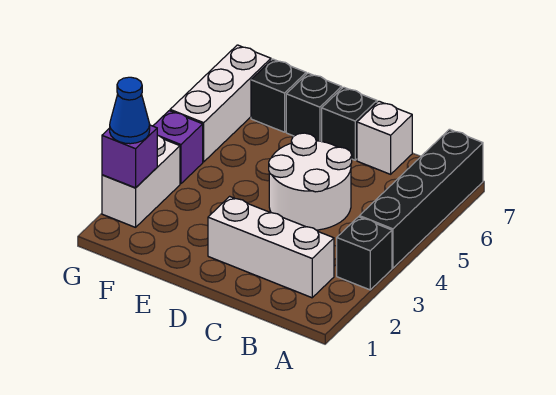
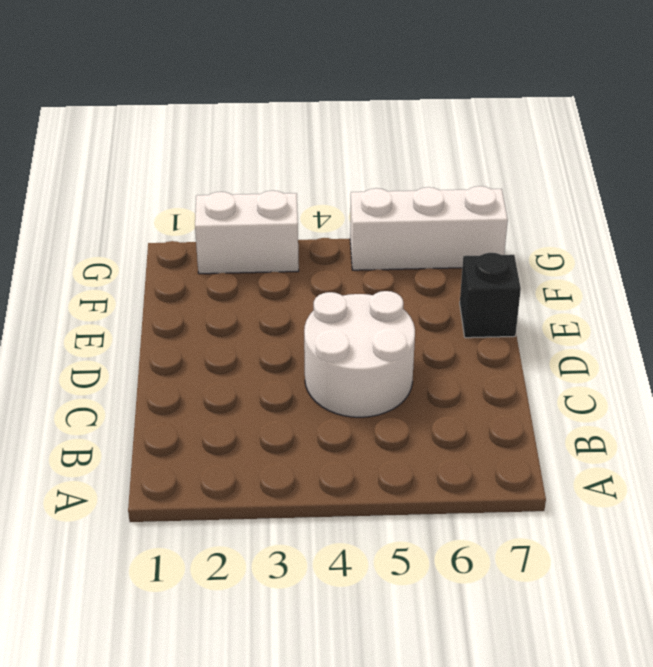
none -> black brick A3 level 1
none -> black brick A4:A7 level 1
none -> white brick B2:D2 level 1

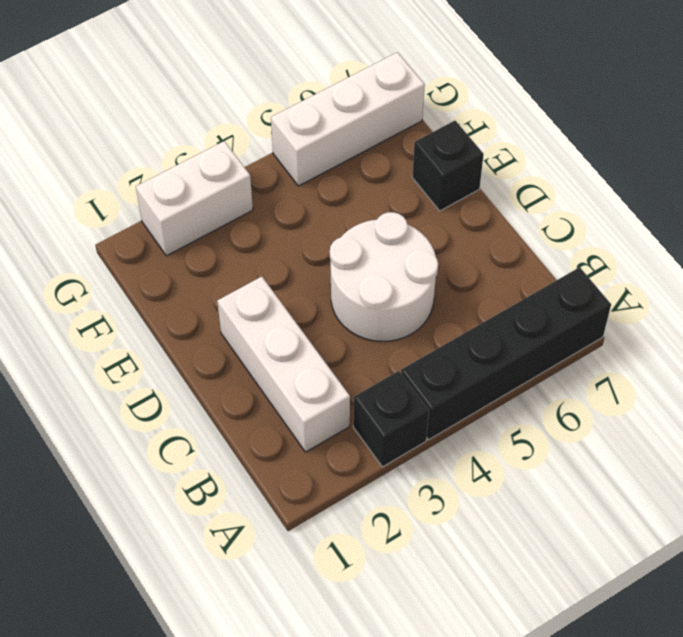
none -> white brick C7 level 1
none -> black brick D7 level 1
none -> black brick F7 level 1

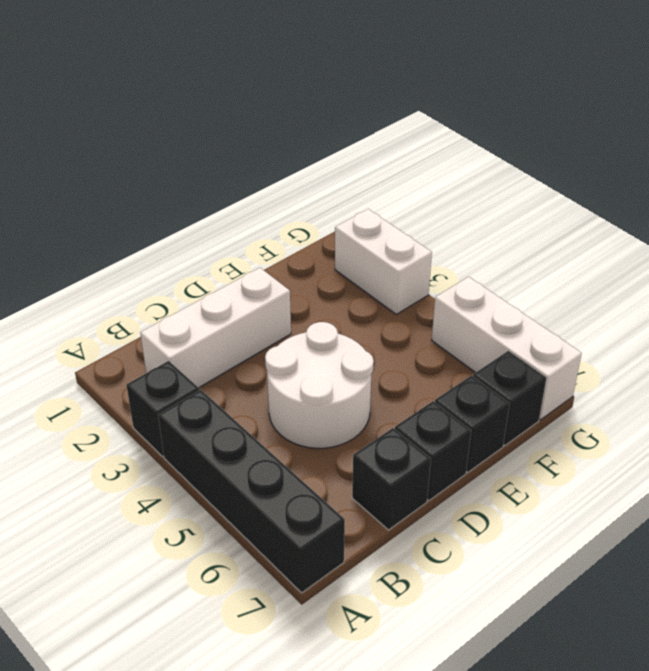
black brick C7 level 1 -> white brick C7 level 1
none -> purple brick G4 level 1
none -> purple brick G2 level 2
none -> blue cone G2 level 3

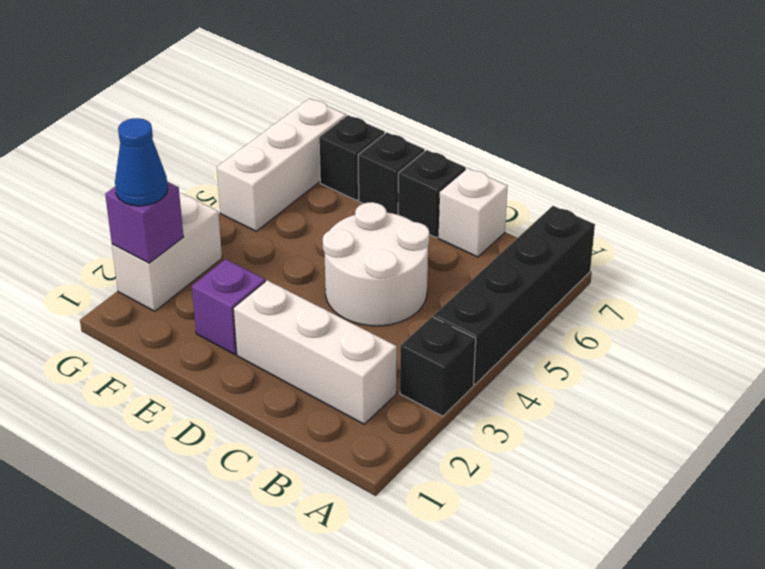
purple brick E2 level 1 -> purple brick G4 level 1

